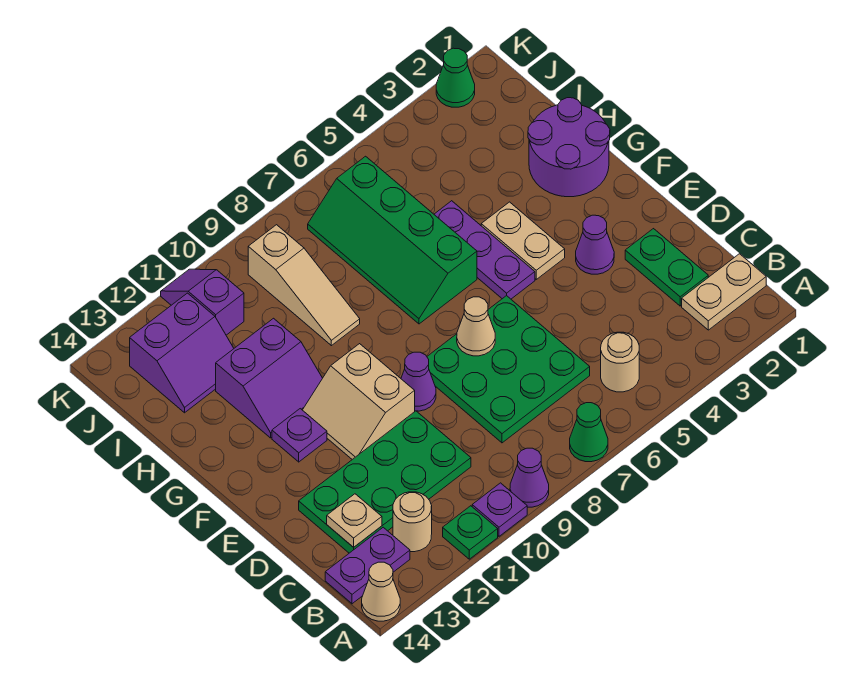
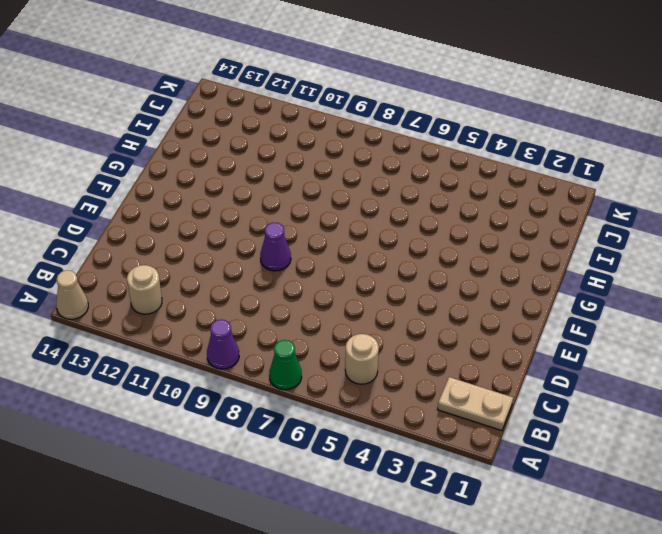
none -> purple plate A10 level 1
none -> green plate A11 level 1
none -> purple plate B13:B14 level 1

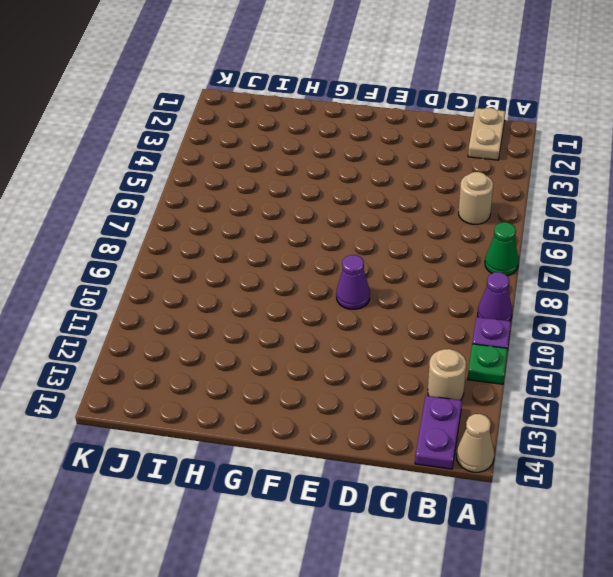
none -> green plate C2:D2 level 1
none -> green plate C6:E8 level 1
none -> green plate C10:D13 level 1

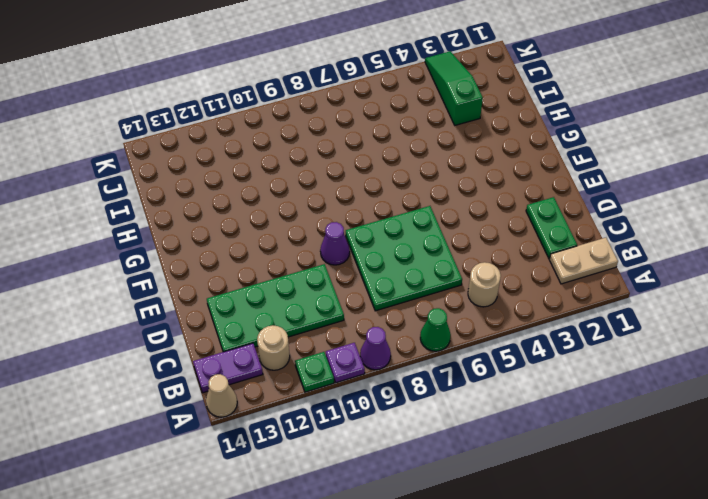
green slope I3:K3 level 1 top I -> none
none -> purple cone E3 level 1
none -> tan slope E10:F11 level 1 top 10
none -> tan plate F4:G4 level 1

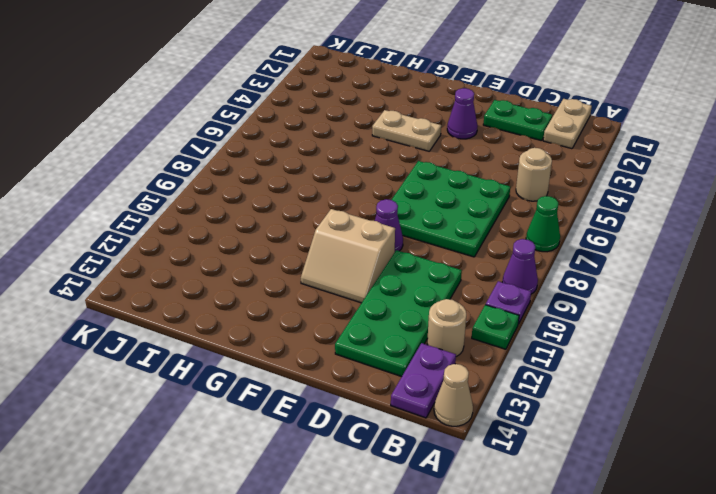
none -> purple plate F5:H5 level 1
none -> purple plate F12 level 1
none -> purple round brick G1:H2 level 1

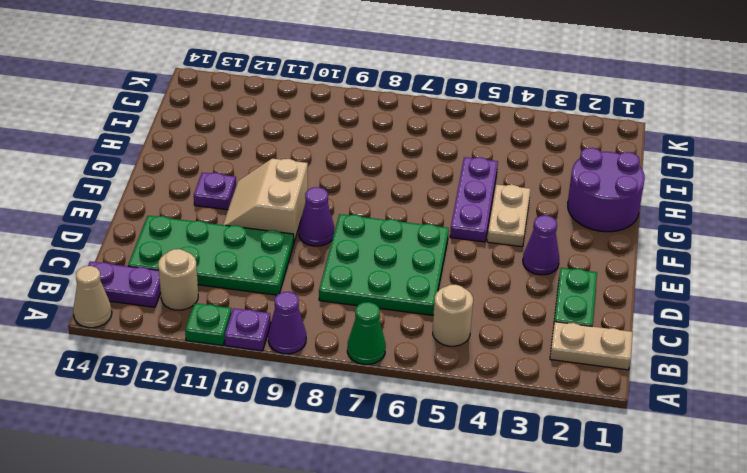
none -> green slope G6:J7 level 1 top 6
none -> purple slope G11:H12 level 1 top H
none -> tan slope H9:J9 level 1 top J

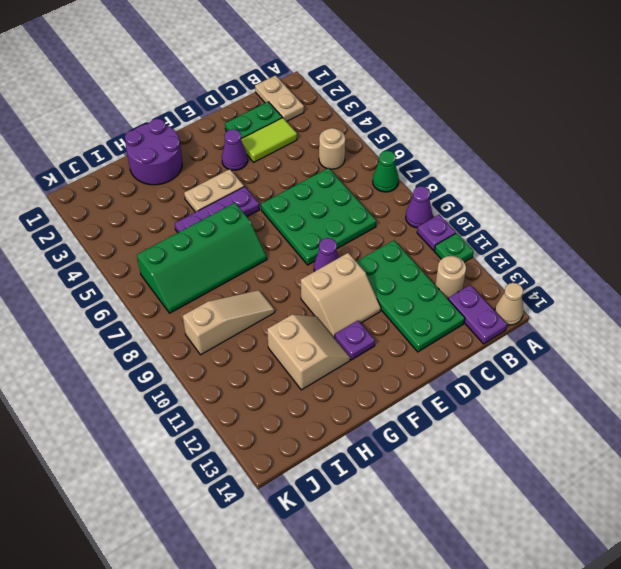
lime tile C3:D3 level 1 -> none
tan slope G11:H12 level 1 top H -> purple slope G11:H12 level 1 top H
none -> purple slope I12:J13 level 1 top J
none -> purple slope J11:K11 level 1 top J
none -> green cone K2 level 1

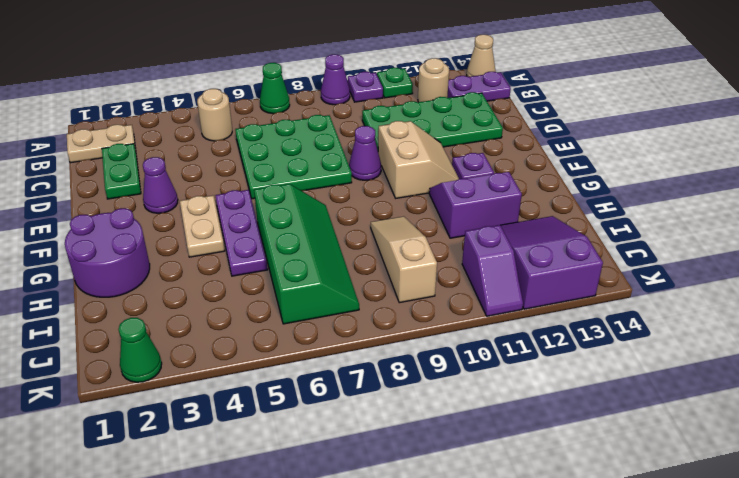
purple slope I12:K13 level 1 top K -> purple slope I12:J13 level 1 top J
none -> tan plate C13 level 2
none -> tan cone E7 level 2

